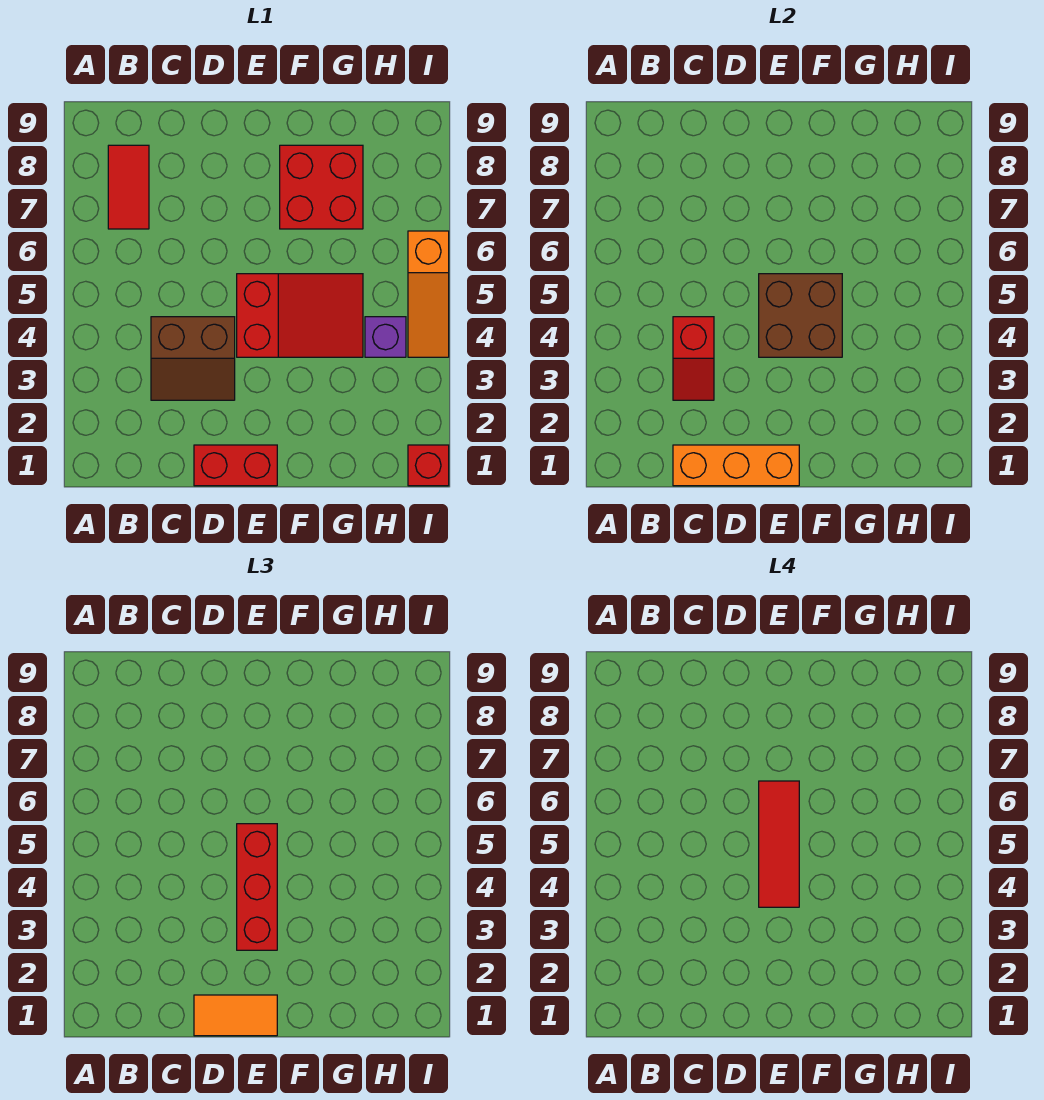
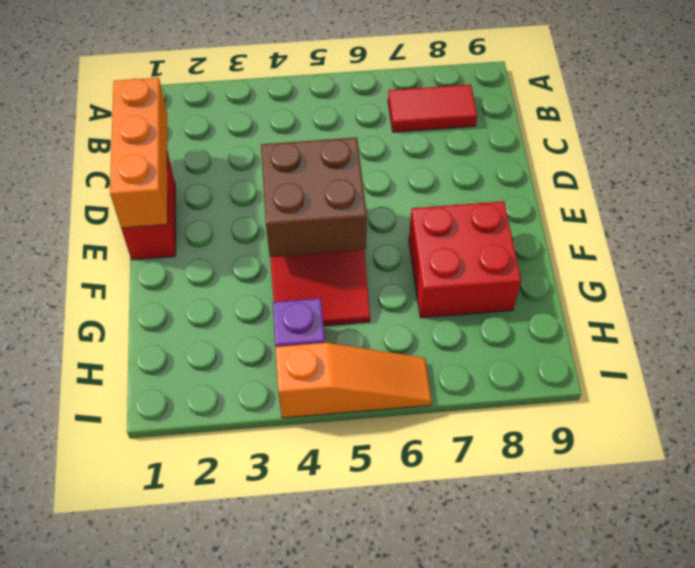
orange slope I4:I6 level 1 top 4 -> orange slope I4:I6 level 1 top 6
none -> brown slope C3:D4 level 1 top 4
none -> red brick I1 level 1
none -> red slope C3:C4 level 2 top 4

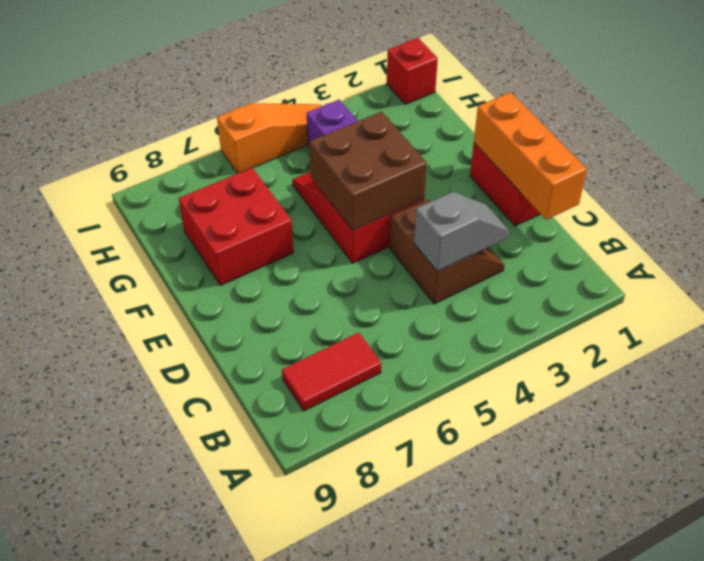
grey slope C3:C4 level 2 top 4 -> red slope C3:C4 level 2 top 4
none -> orange tile D1:E1 level 3
none -> red brick E3:E5 level 3
none -> red tile E4:E6 level 4

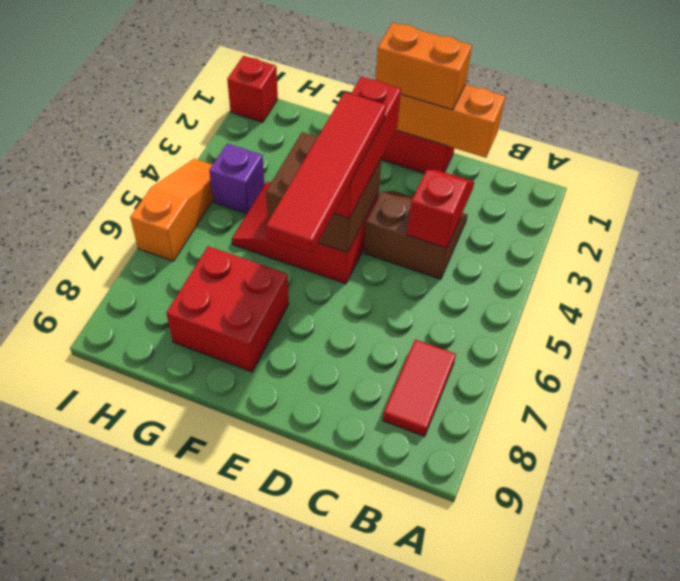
orange brick D1:E1 level 3 -> orange tile D1:E1 level 3
red tile E4:E7 level 4 -> red tile E4:E6 level 4

